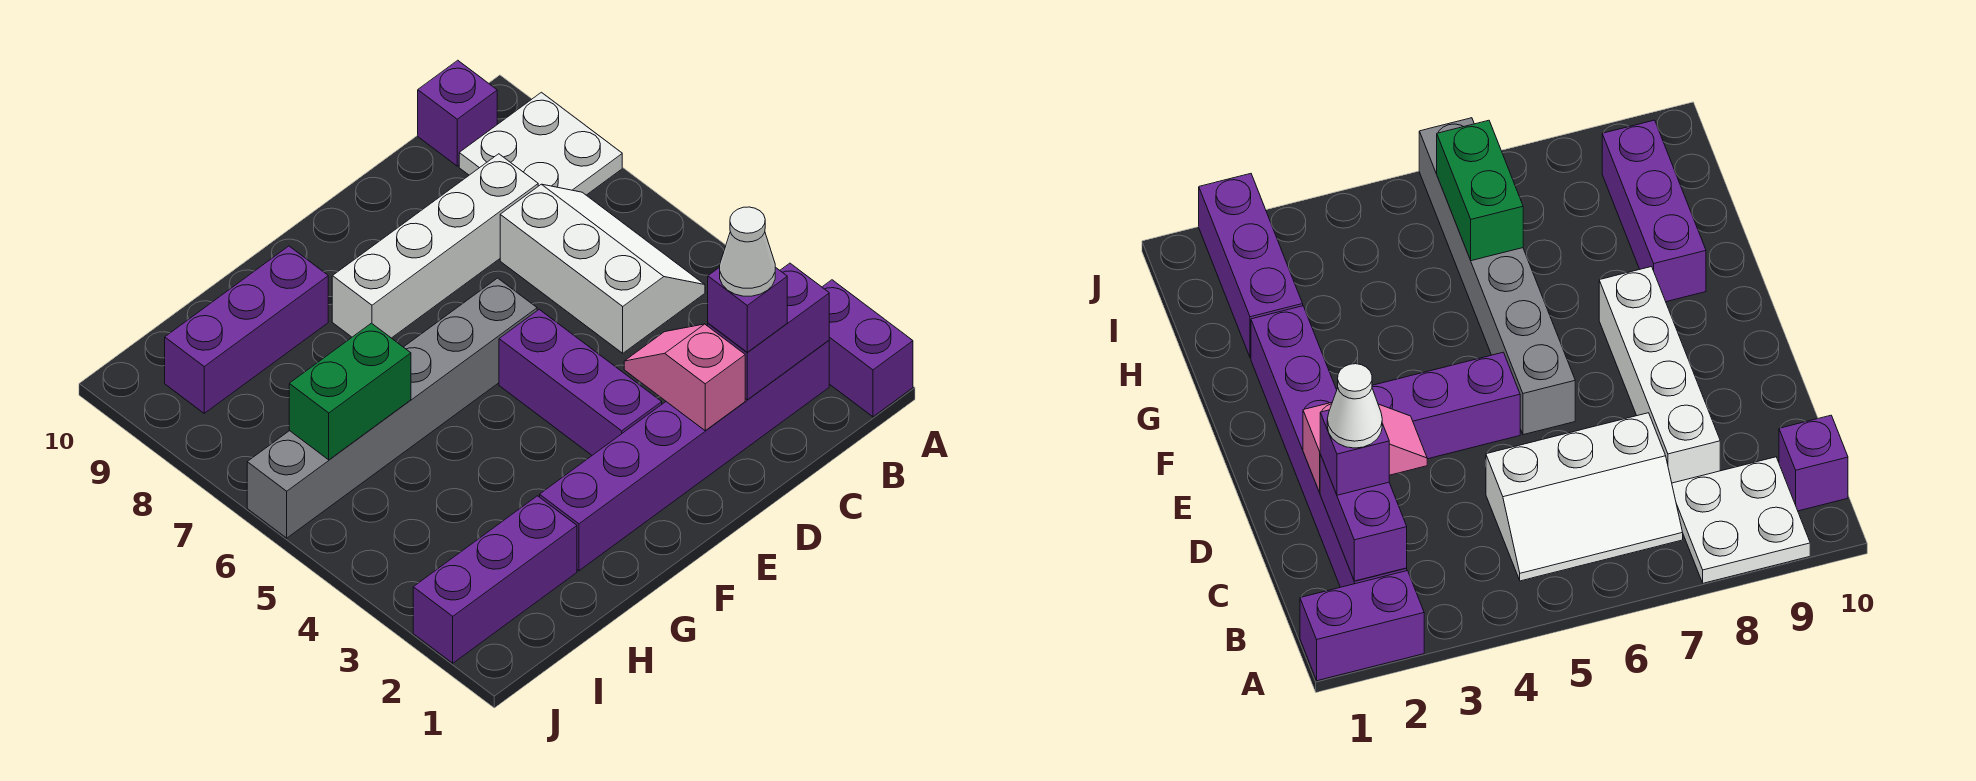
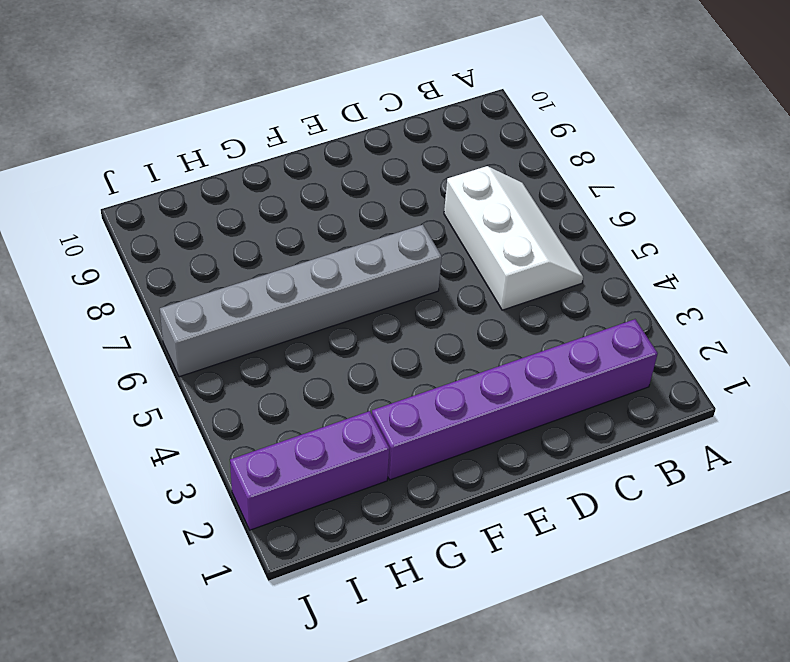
none -> purple brick A1:A2 level 1
none -> white plate A8:B9 level 1
none -> purple brick B10 level 1

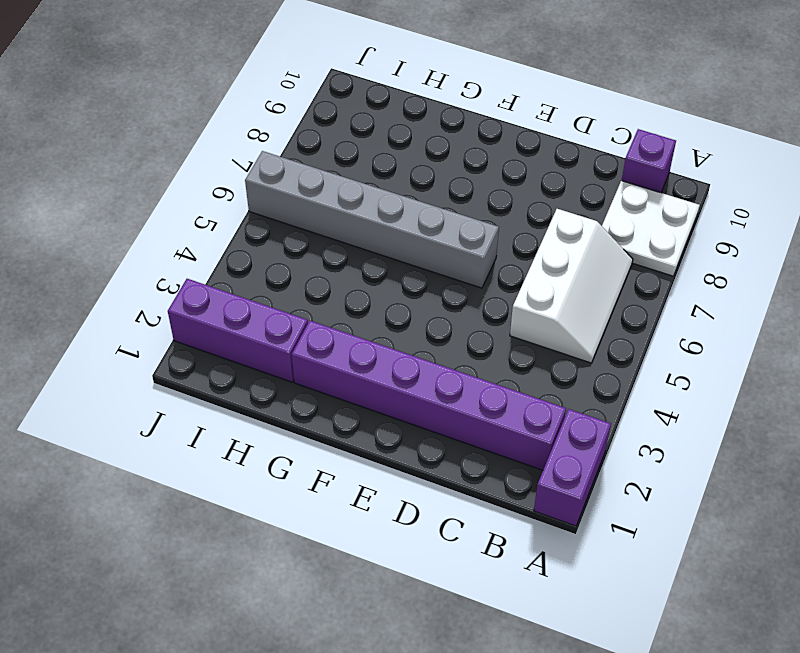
none -> white brick C8:F8 level 1
none -> purple brick E3:E5 level 1
none -> purple brick G9:I9 level 1

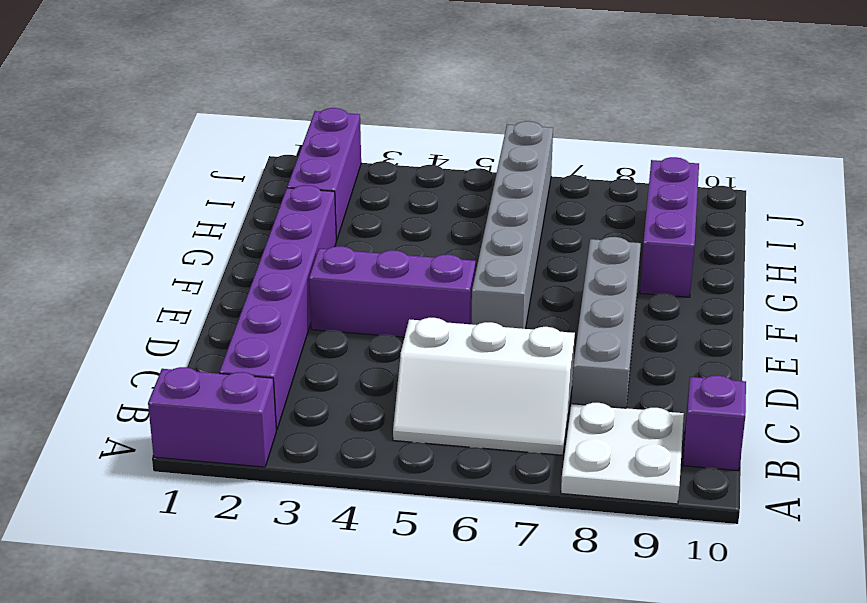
grey brick C8:F8 level 1 -> white brick C8:F8 level 1
none -> purple brick B2:C2 level 2
none -> pink slope D2:D3 level 2 top 2
none -> green brick H6:I6 level 2

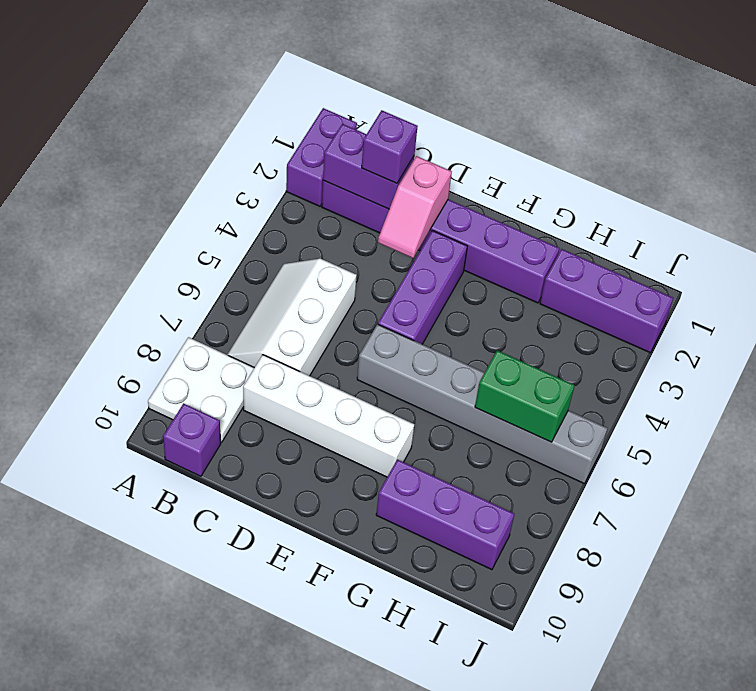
none -> white cone C2 level 4

